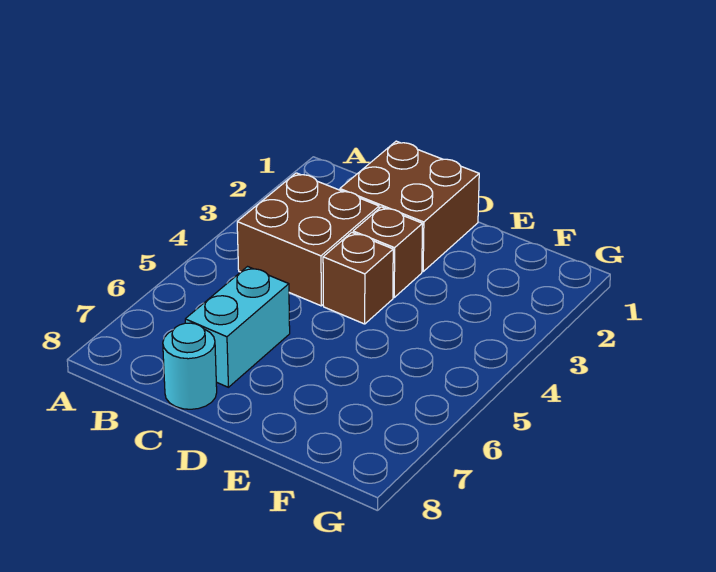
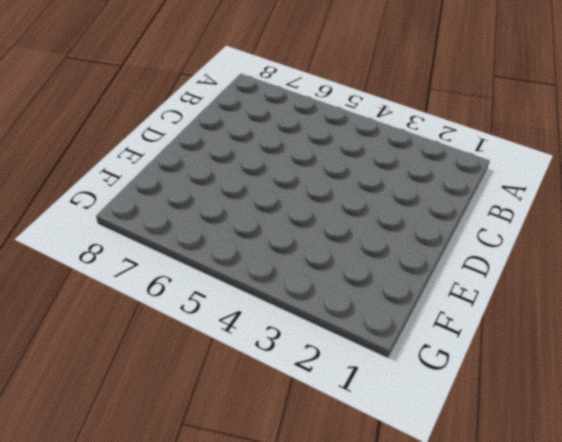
none -> brown brick B3:C4 level 1
none -> brown brick C1:D2 level 1

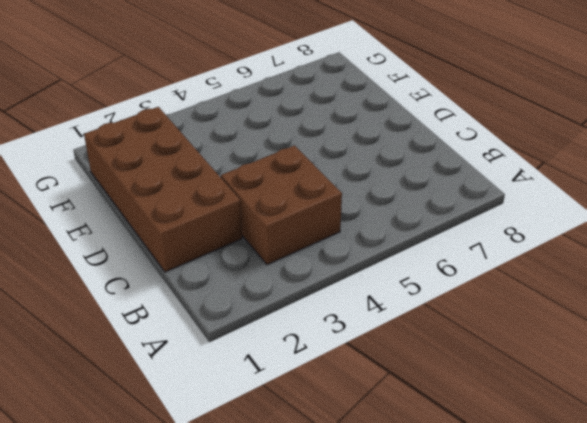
brown brick C1:F2 level 1 -> brown brick C1:D2 level 1
none -> cyan brick C6:C7 level 1
none -> cyan round brick C8 level 1

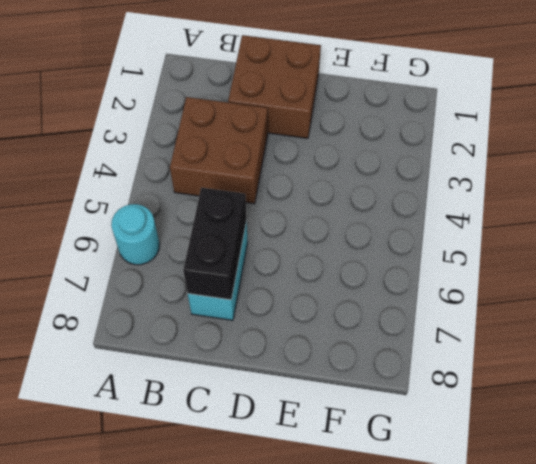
cyan round brick A6 level 1 -> cyan round brick C8 level 1
black brick C6:C7 level 2 -> none
none -> brown brick D3 level 1
none -> brown brick D4 level 1

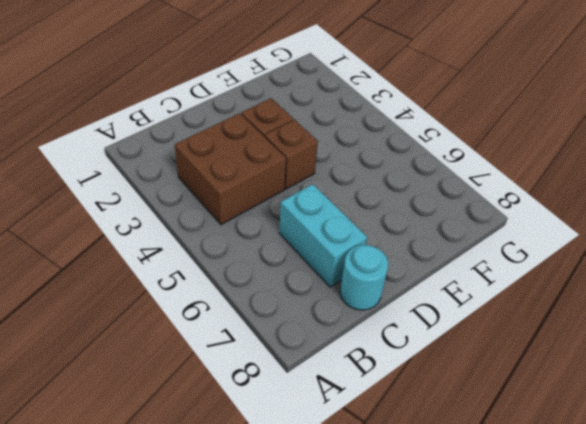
none -> brown brick C1:D2 level 1

